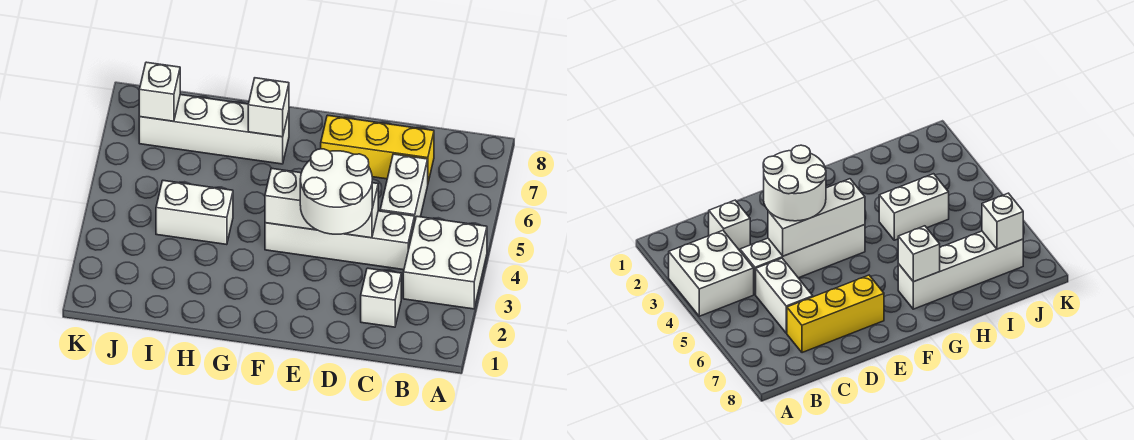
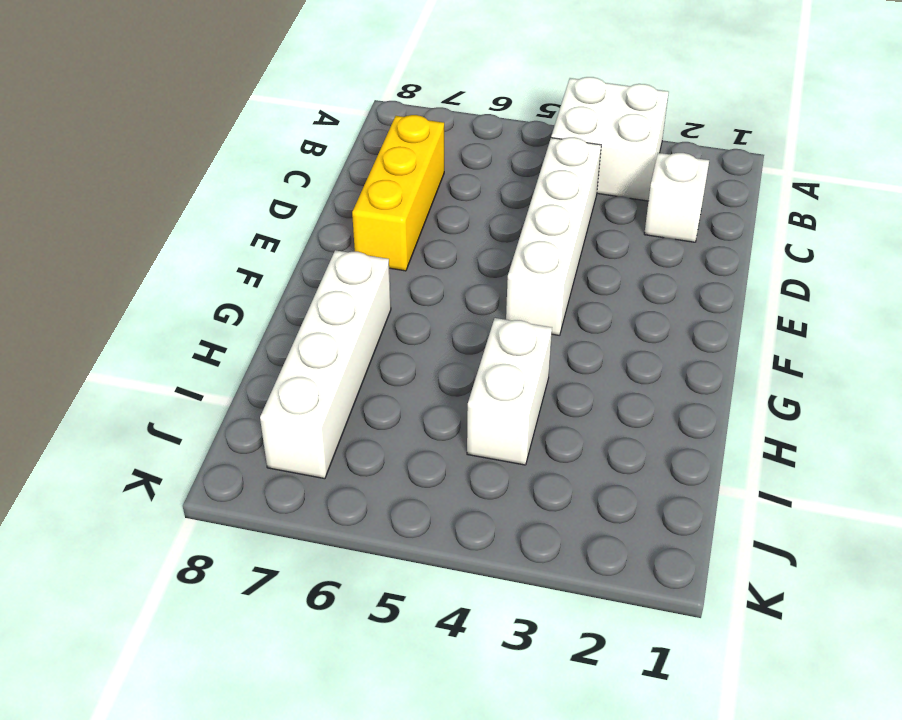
none -> white brick C5:C6 level 1
none -> white brick D4:F4 level 2

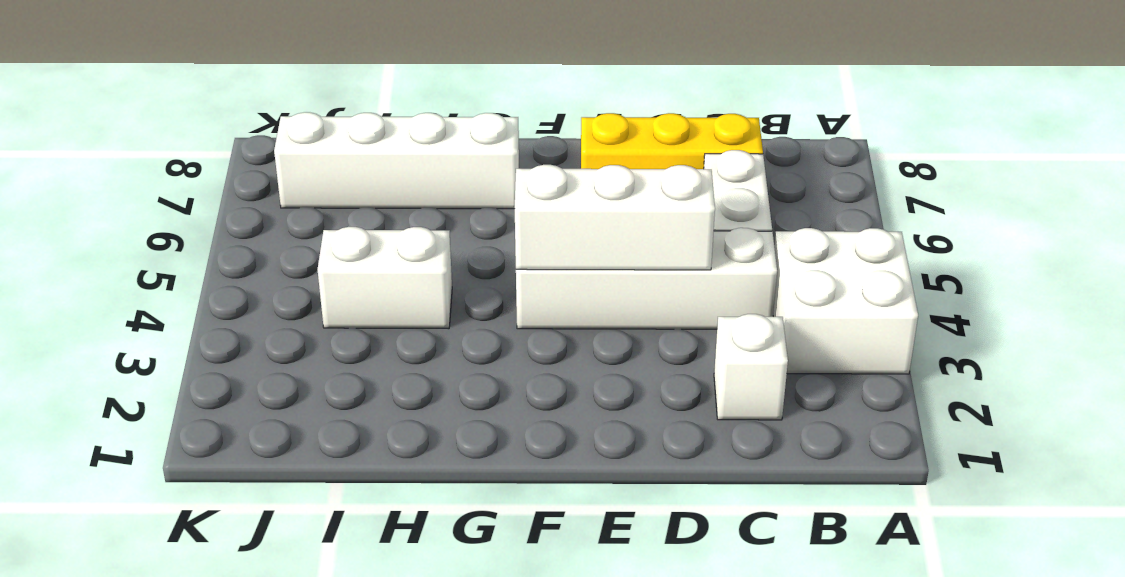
none -> white brick G7 level 2
none -> white brick J7 level 2

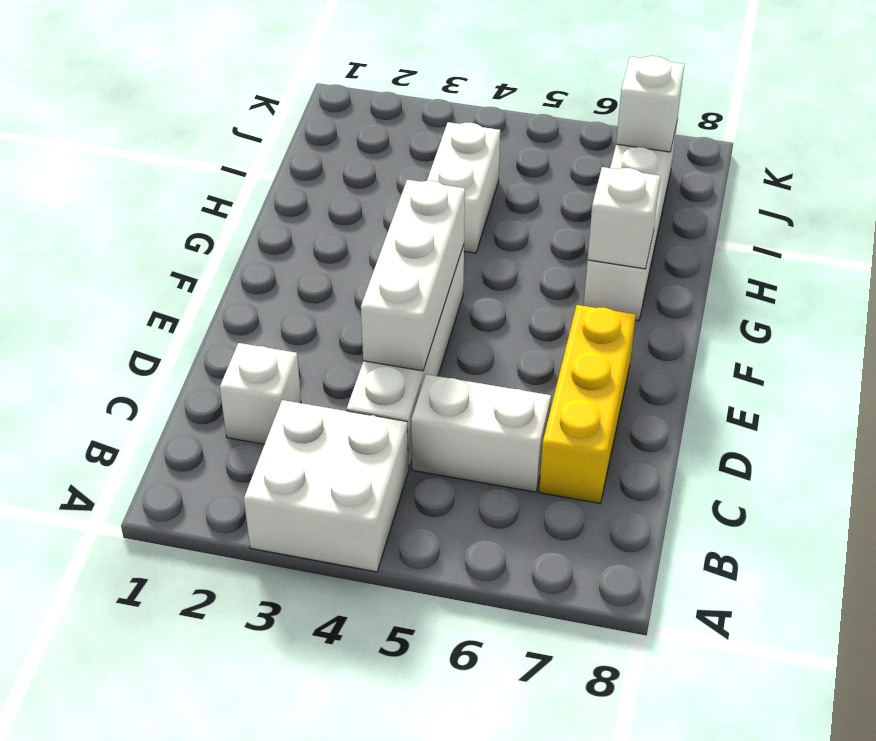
none -> white round brick D3:E4 level 3

